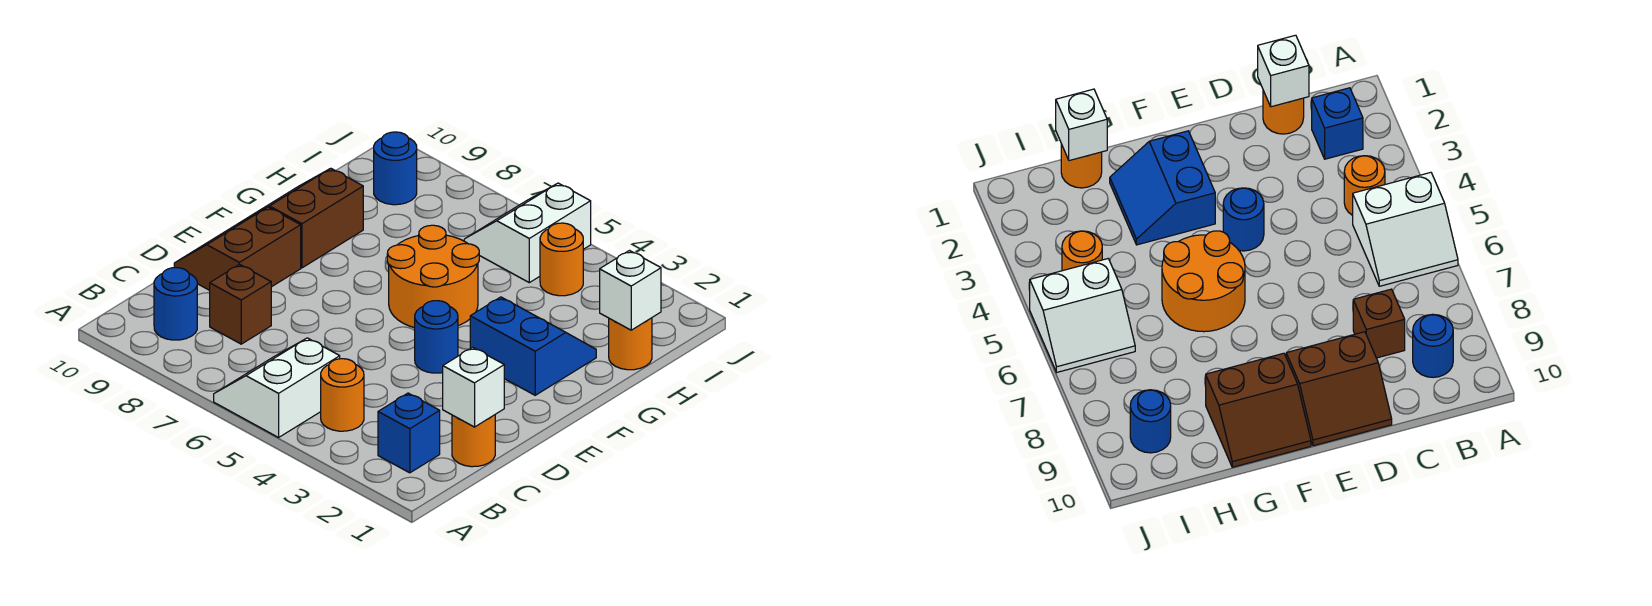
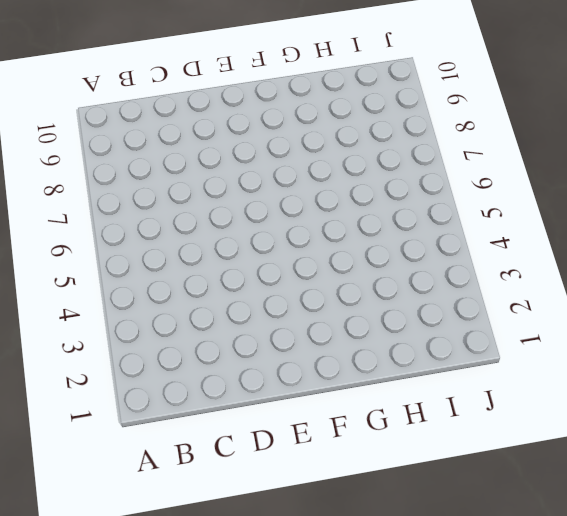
none -> white slope A5:B6 level 1 top 5
none -> blue brick B2 level 1
none -> orange round brick B4 level 1

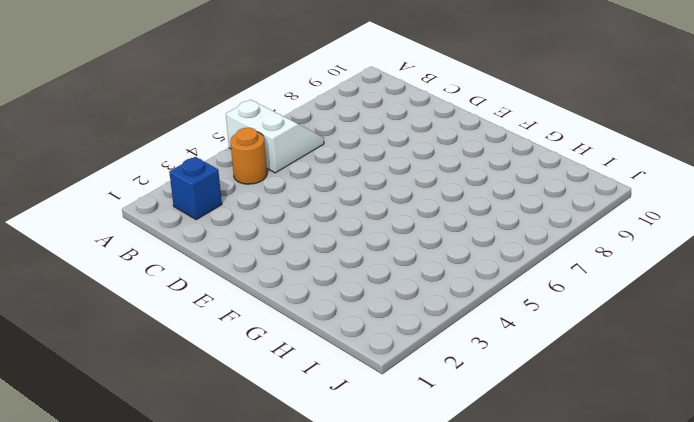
none -> blue round brick B9 level 1
none -> orange round brick C1 level 1
none -> brown brick C8 level 1

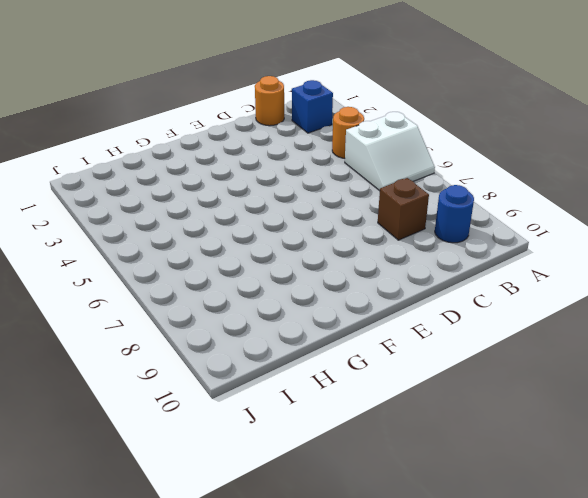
none -> brown slope D9:E10 level 1 top 9
none -> blue round brick E4 level 1
none -> blue slope F2:G3 level 1 top F

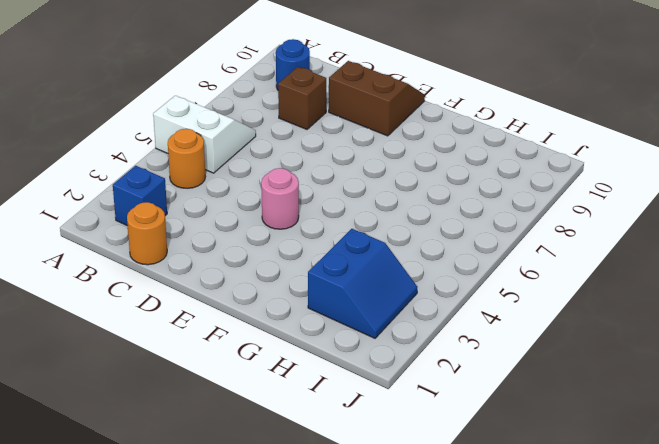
pink round brick E4 level 1 -> blue round brick E4 level 1
blue slope H2:I3 level 1 top H -> blue slope F2:G3 level 1 top F
none -> orange round brick F5:G6 level 1
none -> brown slope F9:G10 level 1 top 9
none -> orange round brick H1 level 1

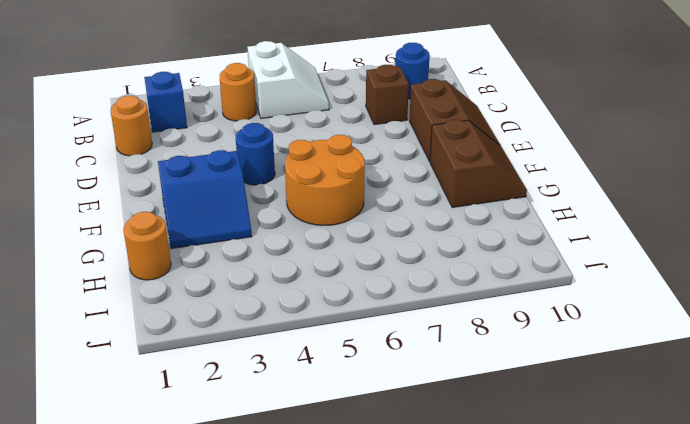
none -> orange round brick I4 level 1
none -> white slope I5:J6 level 1 top 5
none -> blue round brick I9 level 1

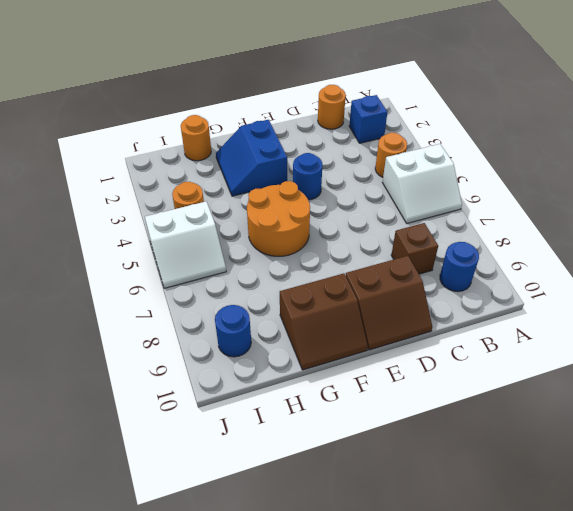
none -> white brick C1 level 2
none -> white brick H1 level 2

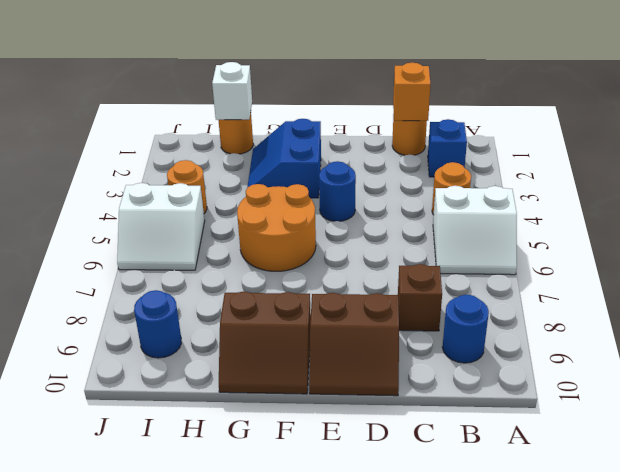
orange brick C1 level 2 -> white brick C1 level 2

